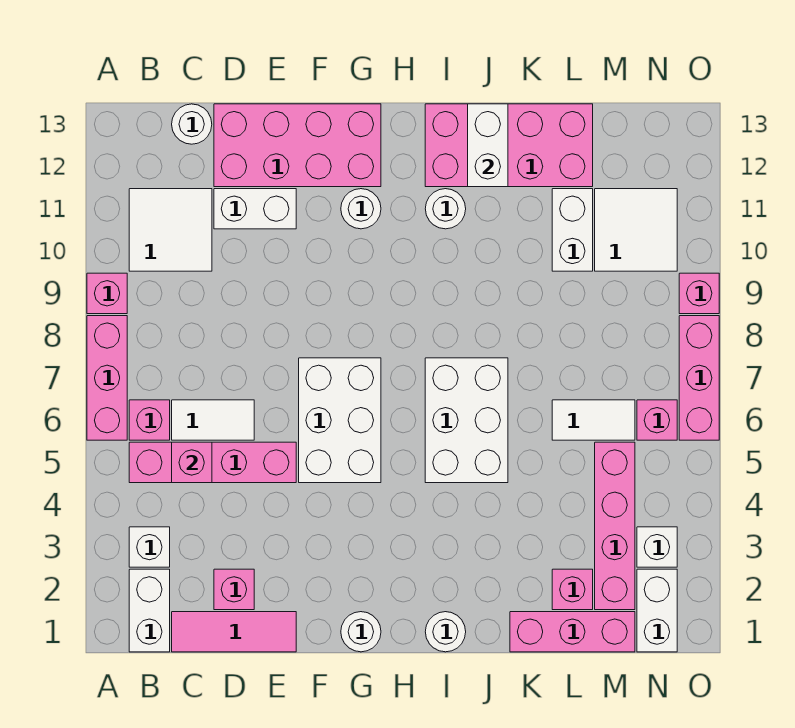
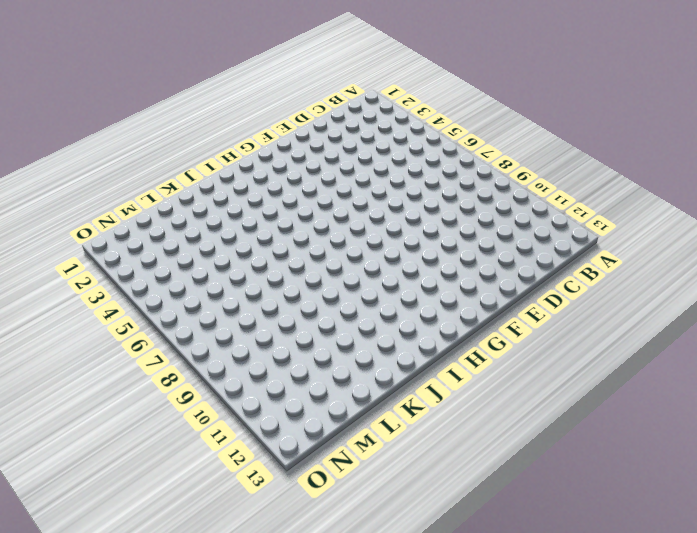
none -> pink brick A6:A8 level 1
none -> pink brick A9 level 1
none -> white brick B1:B2 level 1
none -> white brick B3 level 1

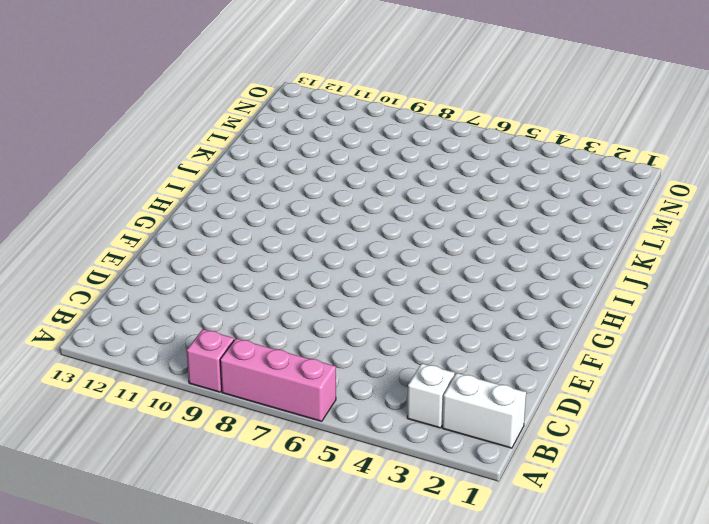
none -> pink brick B5:E5 level 1
none -> pink brick B6 level 1
none -> white tile B10:C11 level 1
none -> pink tile C1:E1 level 1

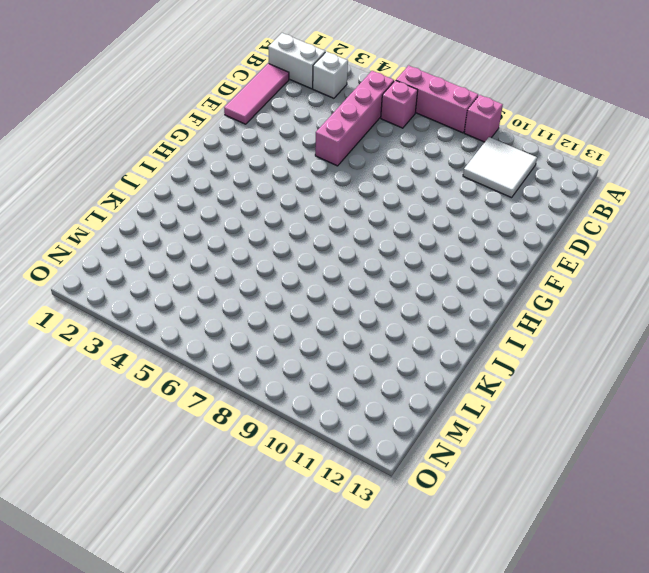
none -> white tile C6:D6 level 1
none -> white round brick C13 level 1
none -> pink brick D2 level 1
none -> white brick D11:E11 level 1

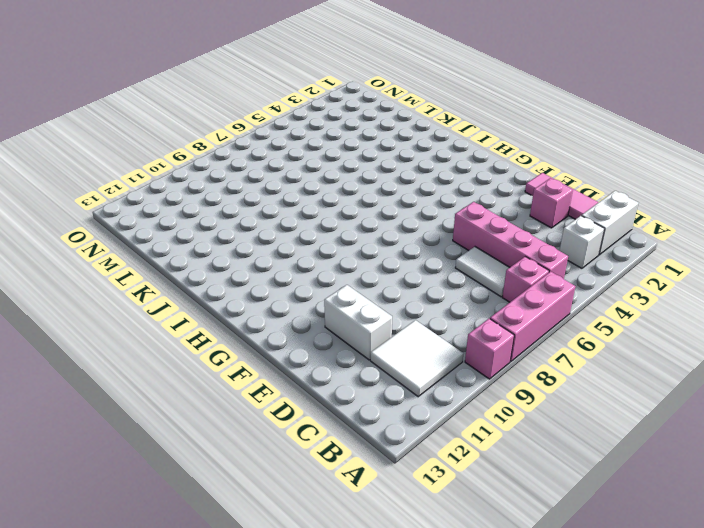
none -> white round brick C13 level 1
none -> pink brick D12:G13 level 1
none -> white brick F5:G7 level 1
none -> white round brick G1 level 1

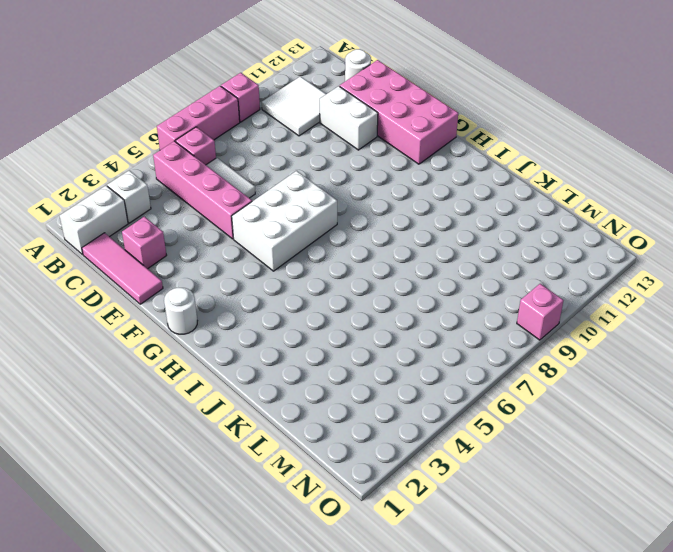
none -> white round brick G11 level 1
none -> white round brick I1 level 1
none -> white brick I5:J7 level 1
none -> white round brick I11 level 1

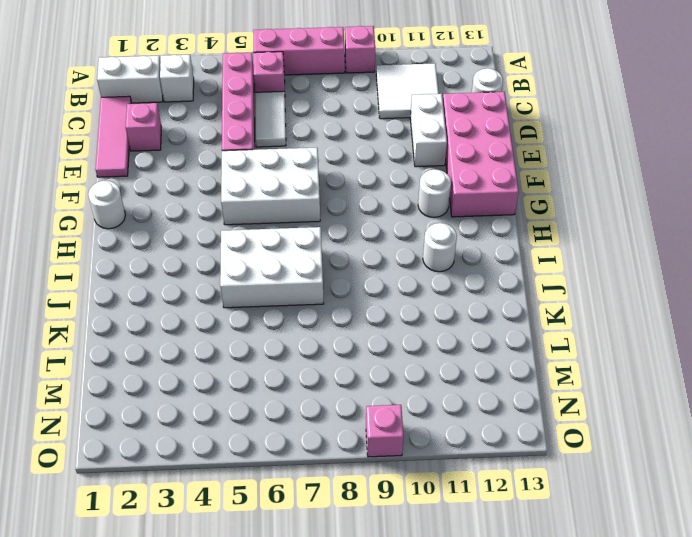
none -> white round brick I1 level 1
none -> pink brick I12:L13 level 1
none -> pink brick K1:M1 level 1
none -> pink brick L2 level 1

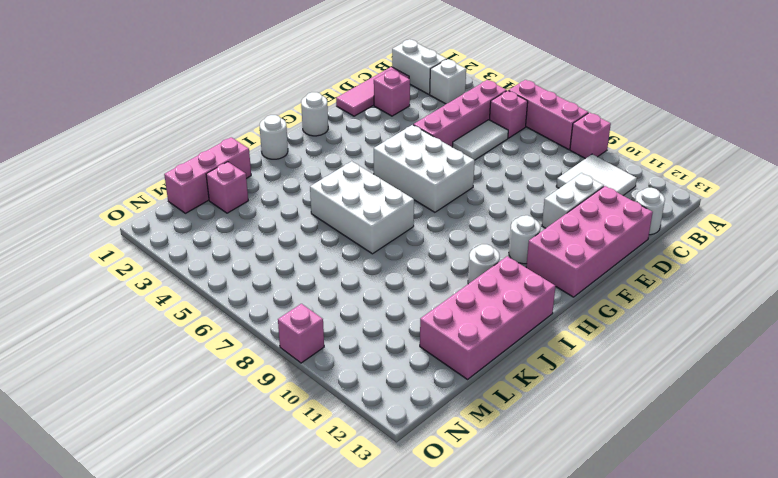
none -> white tile L6:M6 level 1
none -> white brick L10:L11 level 1
none -> pink brick M2:M5 level 1
none -> white tile M10:N11 level 1

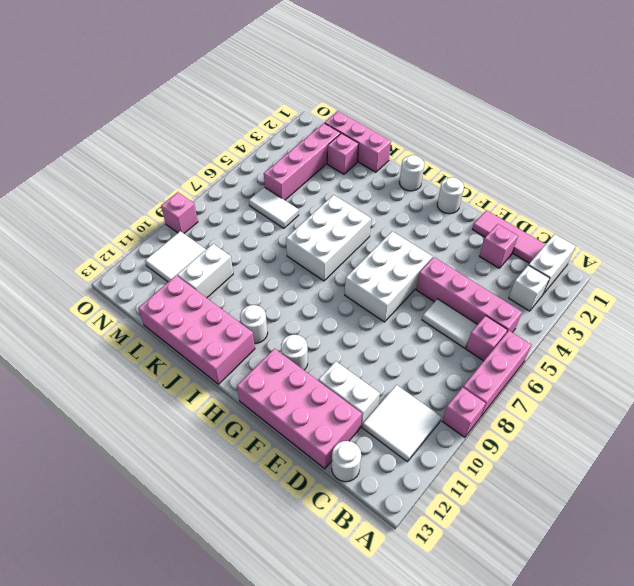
none -> white brick N1:N2 level 1
none -> white brick N3 level 1
none -> pink brick N6 level 1
none -> pink brick O6:O8 level 1

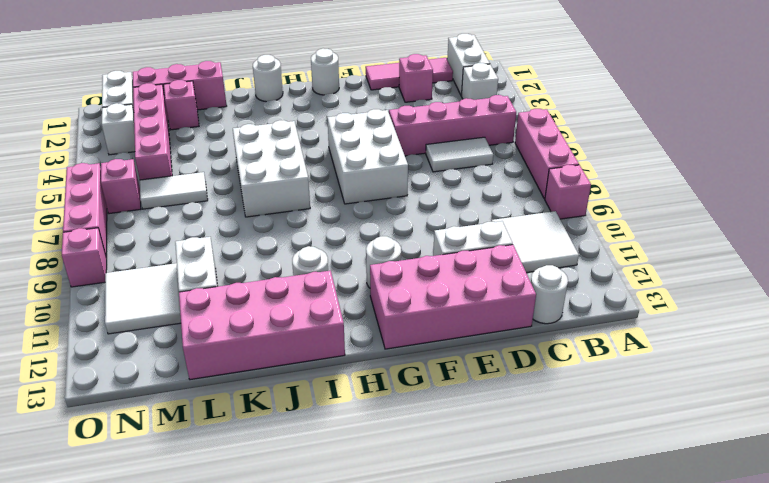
none -> pink brick B6 level 1
none -> pink brick C5 level 2
none -> white brick J12:J13 level 2

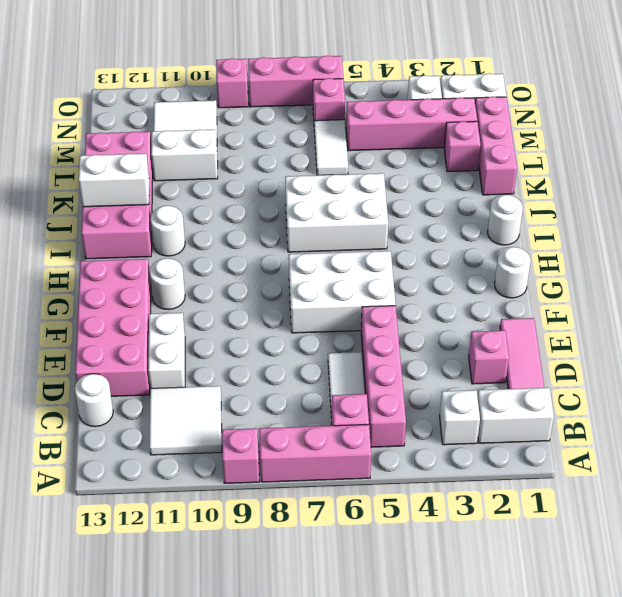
none -> pink brick C5 level 2

